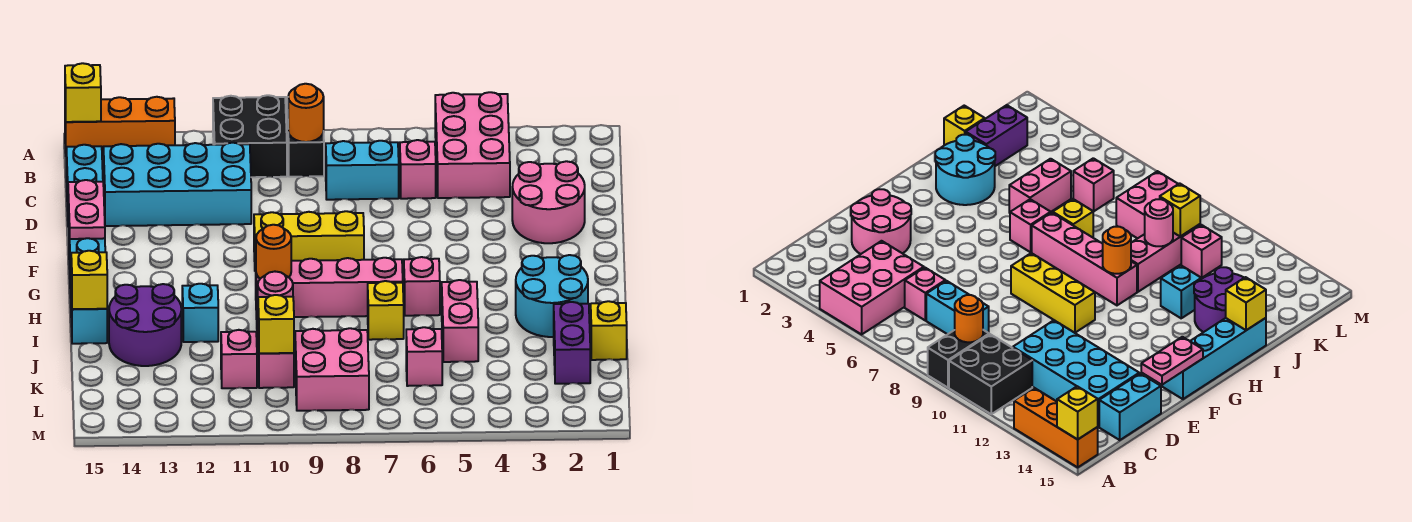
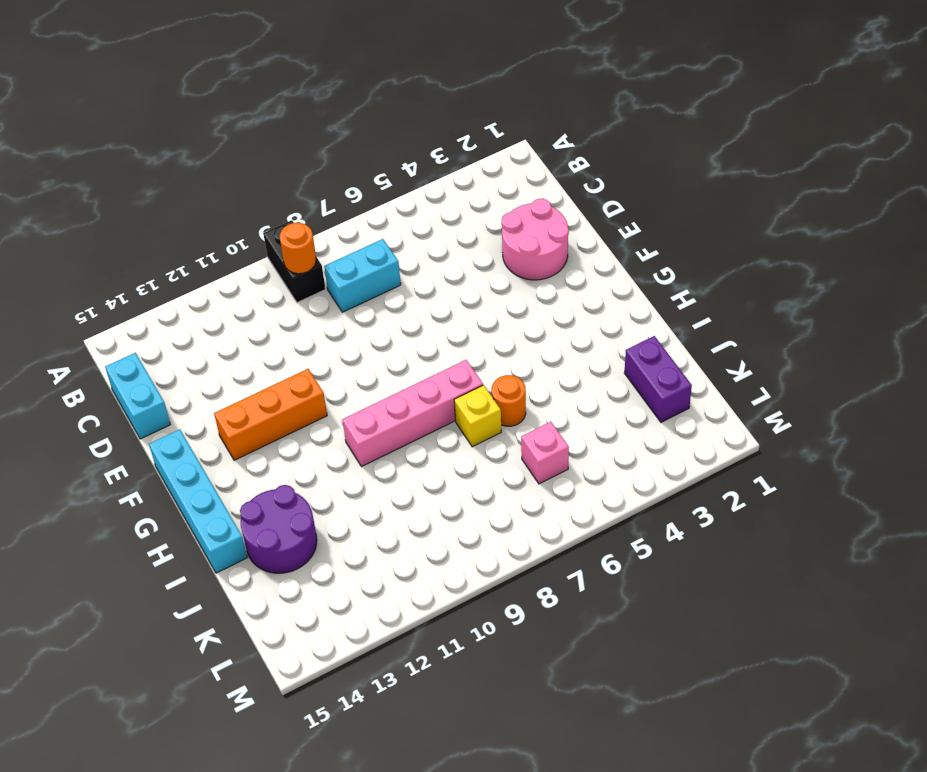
orange brick F11:F13 level 1 -> orange brick A13:A15 level 1
orange round brick I6 level 1 -> orange round brick H10 level 2
none -> pink brick A4:C5 level 1
none -> black brick A10:B11 level 1
none -> pink brick C6 level 1
none -> cyan brick C11:D14 level 1

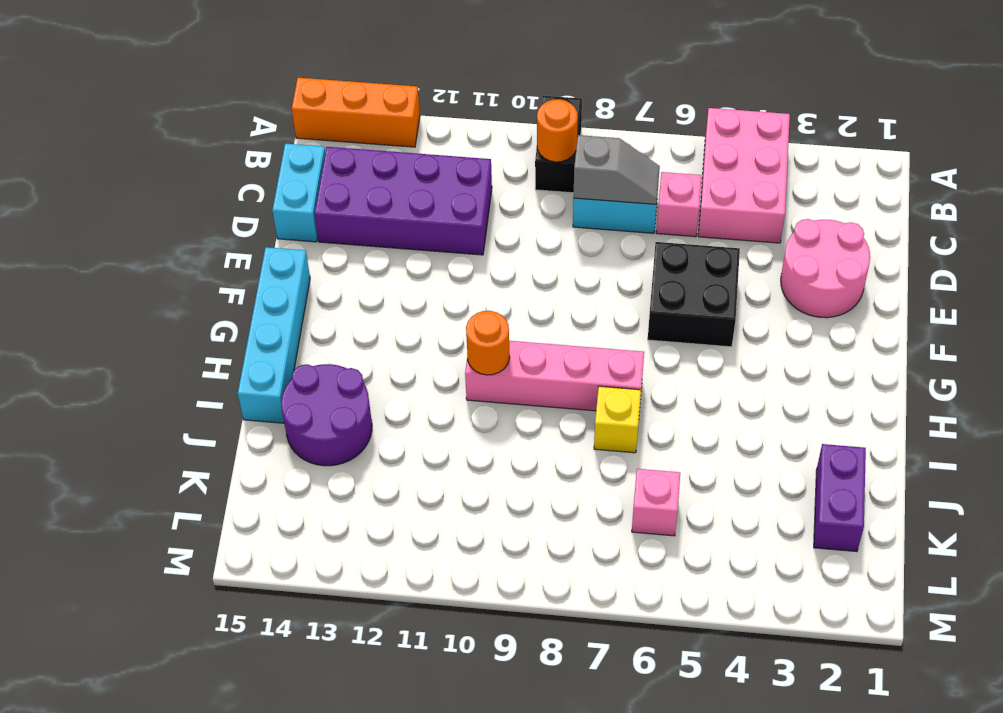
grey slope C7:C8 level 2 top 8 -> none
purple brick C11:D14 level 1 -> cyan brick C11:D14 level 1
black brick E5:F6 level 1 -> black brick A10:B11 level 1
none -> yellow brick F8:F10 level 1
none -> cyan round brick H2:I3 level 1
none -> pink brick H6 level 1
none -> pink brick I5:J5 level 1

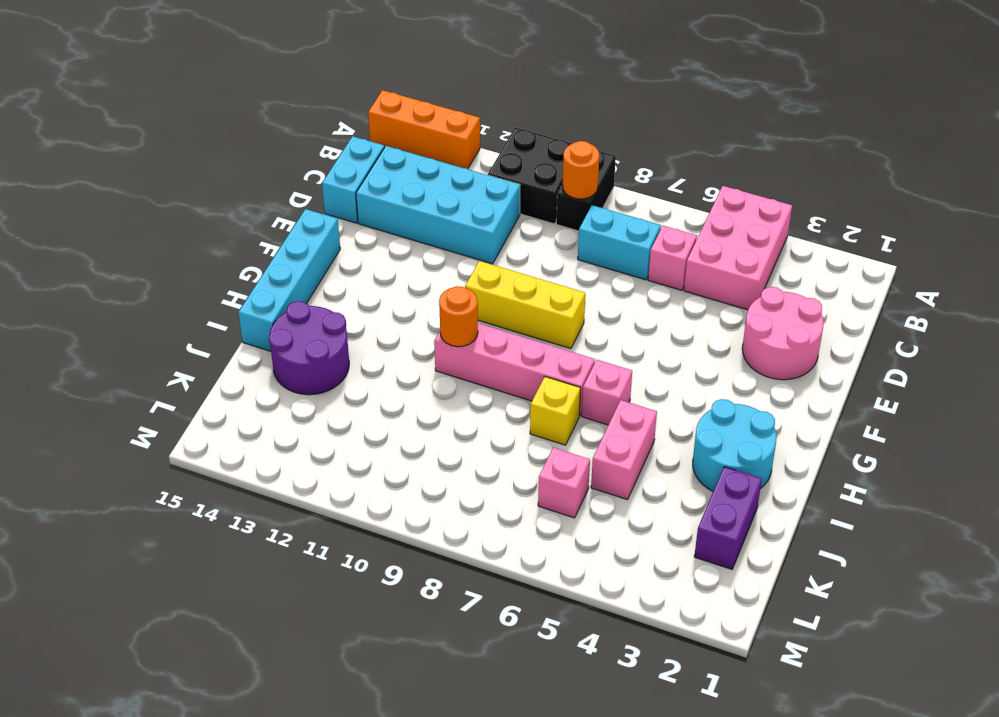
none -> pink brick I10:K10 level 1
none -> cyan brick I12 level 1
none -> yellow brick J1 level 1
none -> pink brick K8:L9 level 1

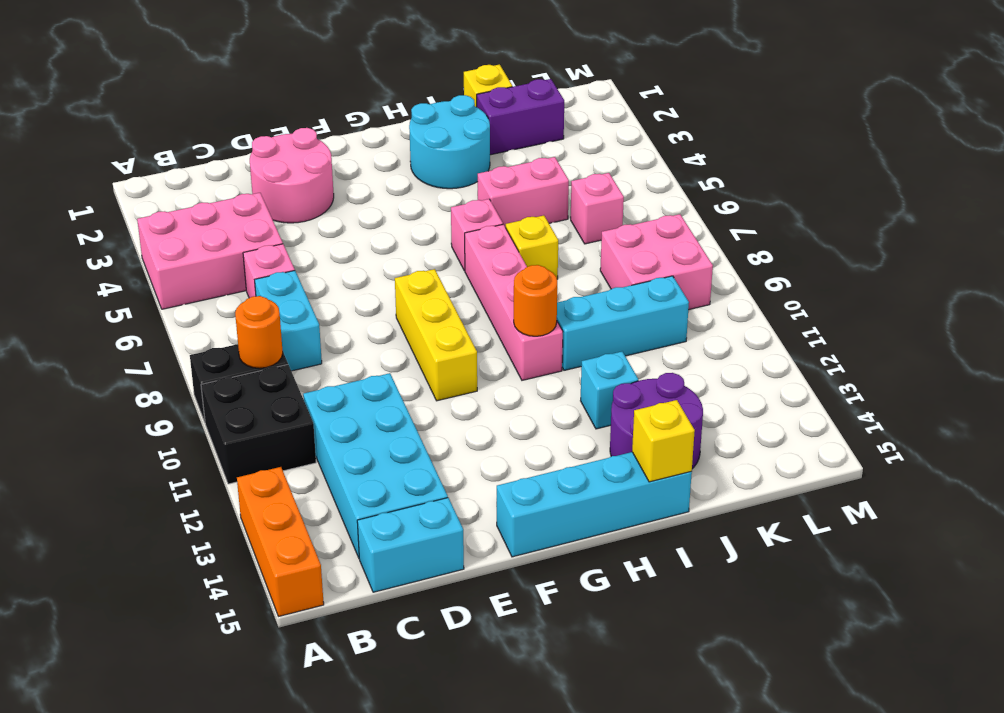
cyan brick I10:K10 level 1 -> pink brick I10:K10 level 1
none -> pink brick K11 level 1
none -> yellow brick A15 level 2
none -> pink plate E15:F15 level 2
none -> pink round brick J10 level 2

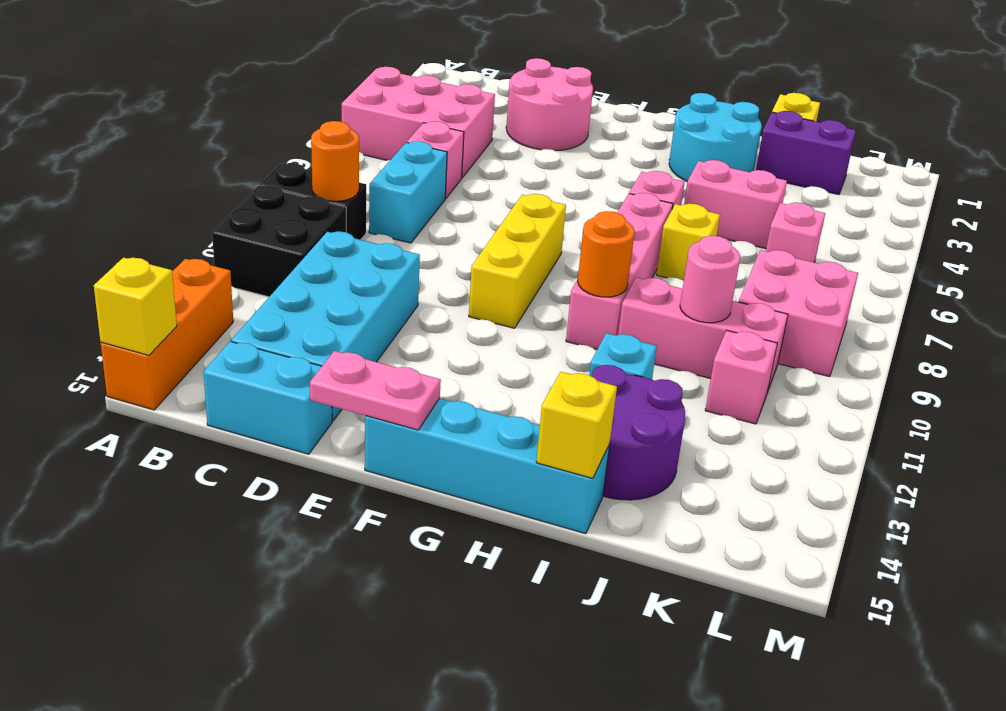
none -> yellow brick K10 level 2

